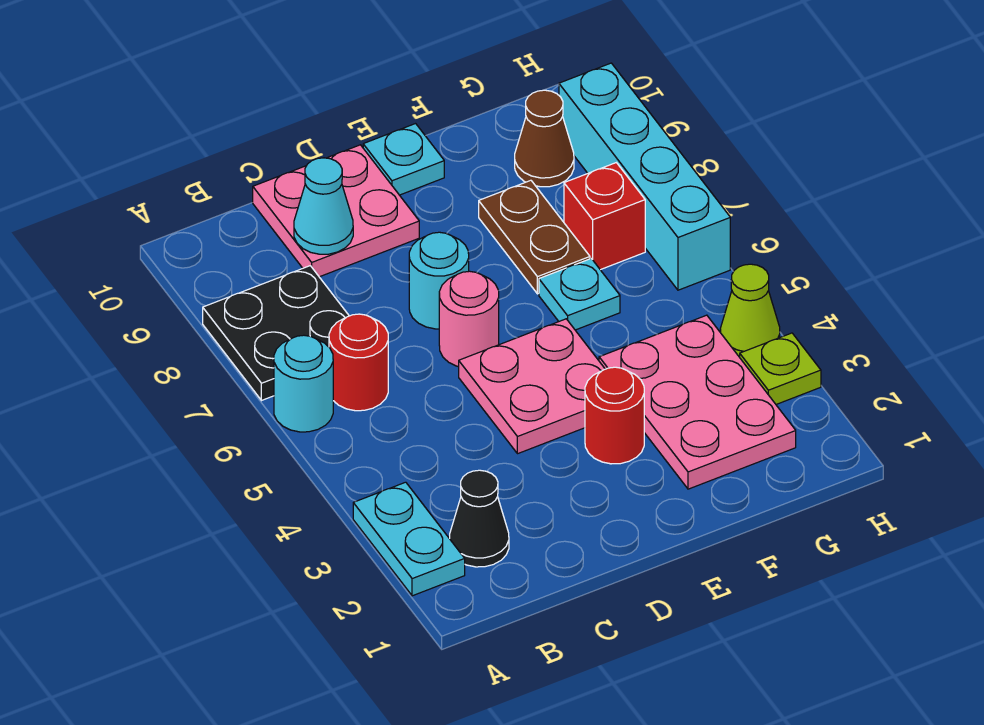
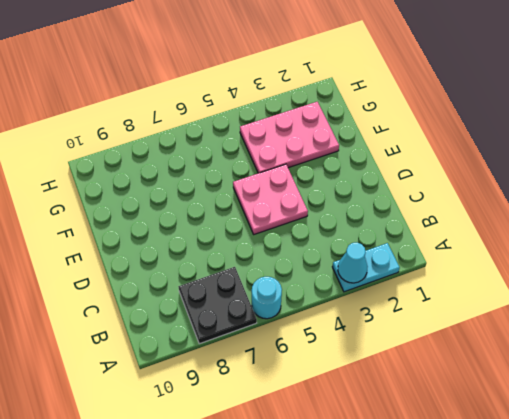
cyan cone A3 level 2 -> cyan cone C9 level 2
none -> black cone B2 level 1
none -> red round brick B6 level 1
none -> pink plate C9:D10 level 1

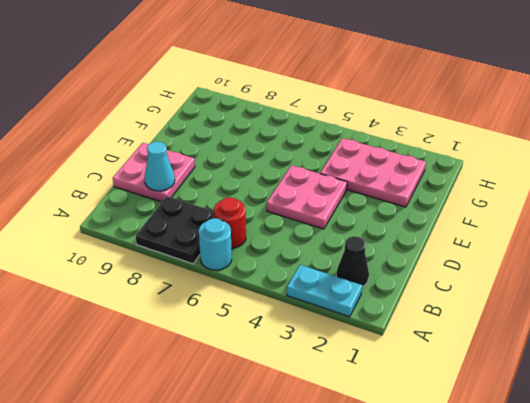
none -> pink round brick D6 level 1
none -> cyan round brick D7 level 1
none -> red round brick E3 level 1

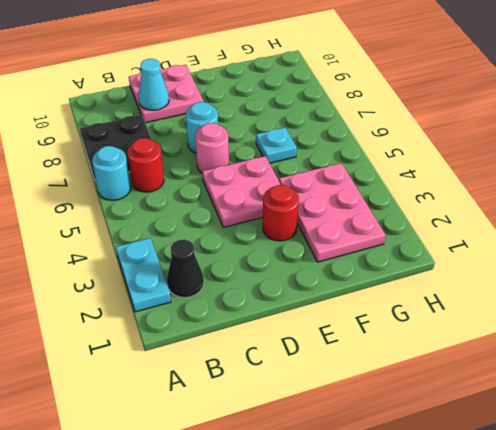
none -> cyan plate E10 level 1
none -> brown plate F7:F8 level 1
none -> red brick G7 level 1

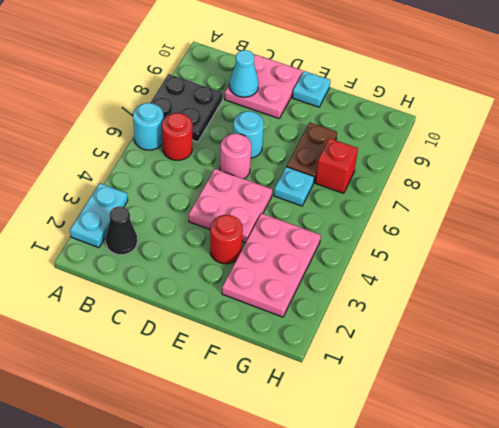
none -> brown cone G9 level 1
none -> lime plate H3 level 1
none -> lime cone H4 level 1

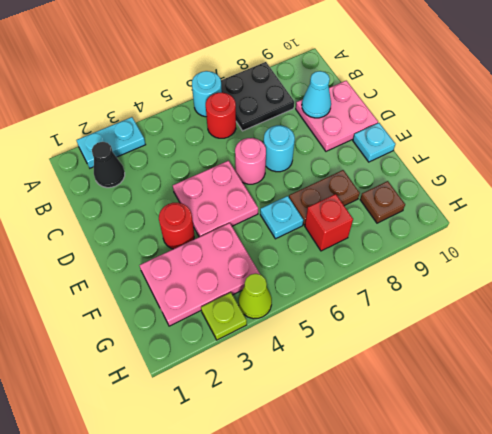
brown plate G9 level 1 -> brown cone G9 level 1
none -> cyan brick H6:H9 level 1

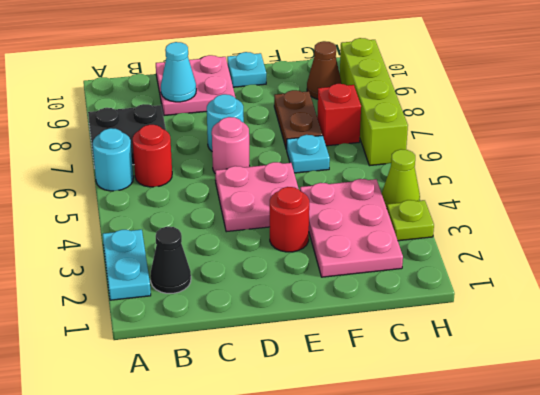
lime brick H6:H9 level 1 -> cyan brick H6:H9 level 1

